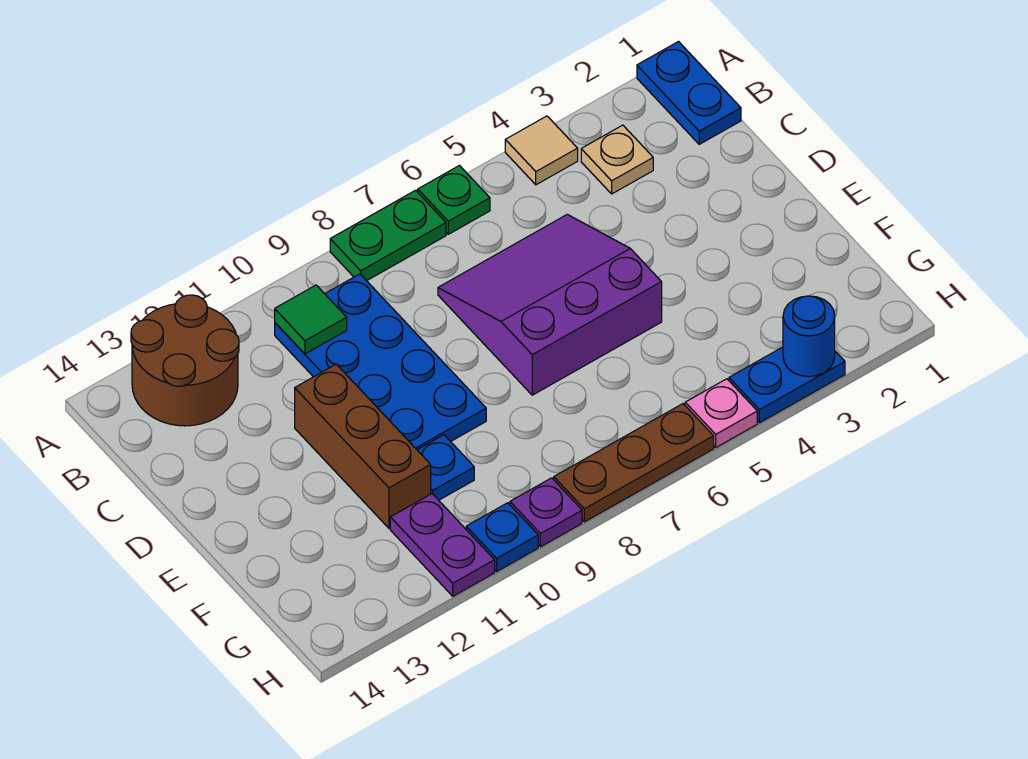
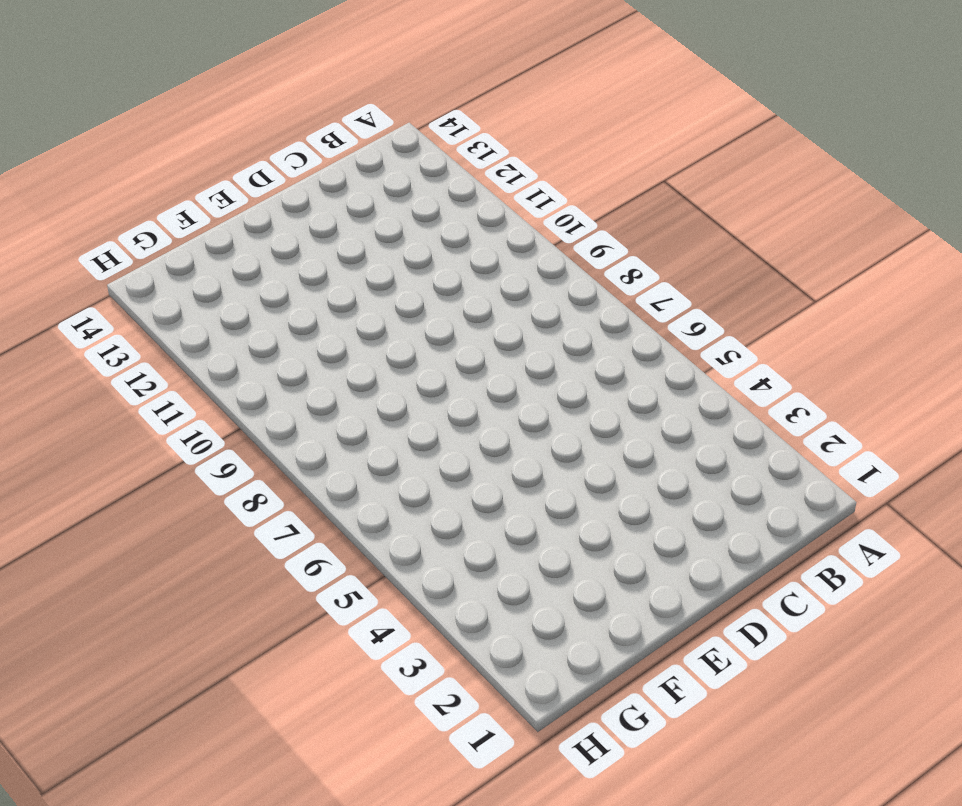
none -> blue plate A1:B1 level 1
none -> tan tile A4 level 1
none -> green plate A6 level 1

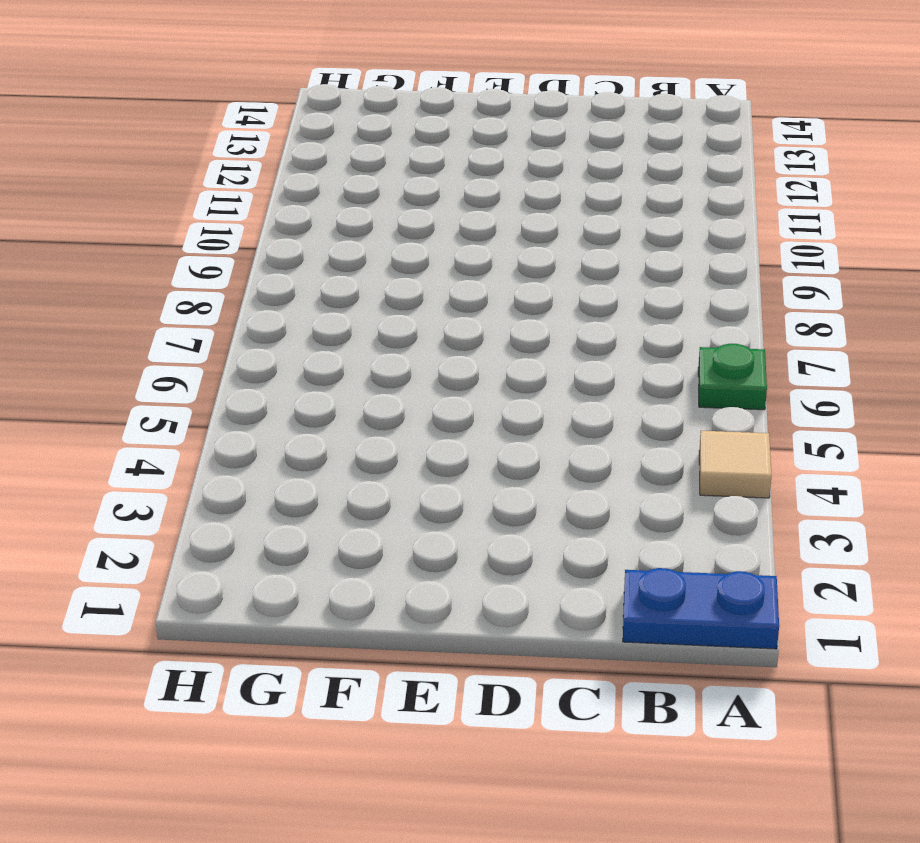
none -> green plate A7:A8 level 1
none -> brown round brick A12:B13 level 1
none -> tan plate B3 level 1

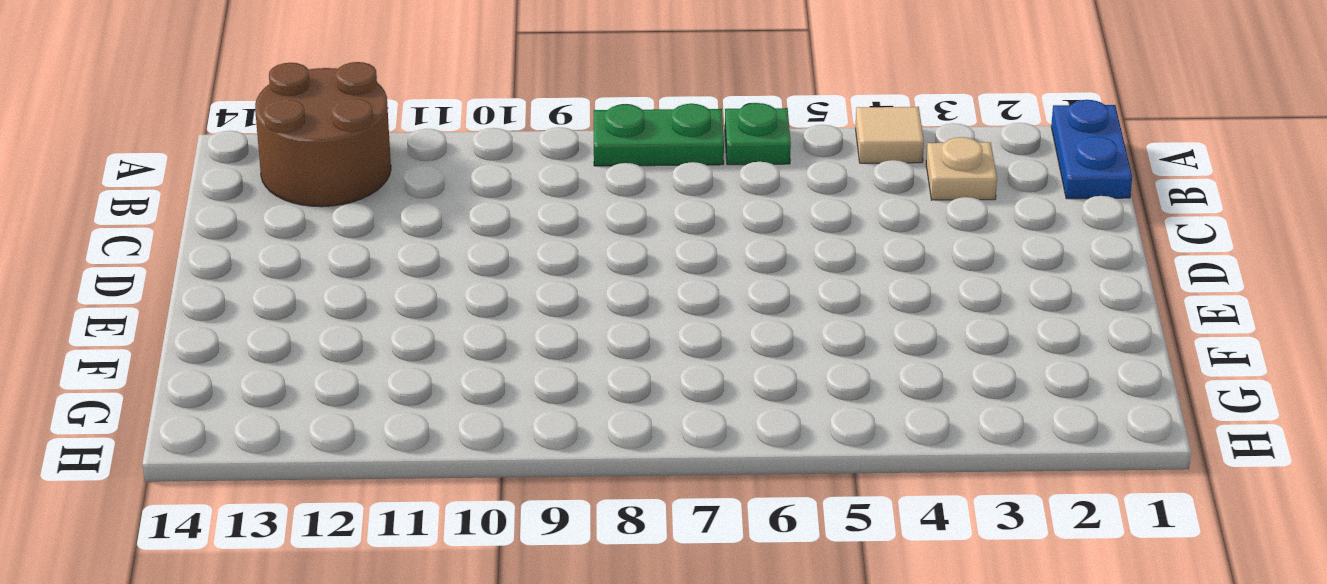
none -> blue plate B9:E10 level 1
none -> purple slope C5:E7 level 1 top E
none -> brown brick D11:F11 level 1

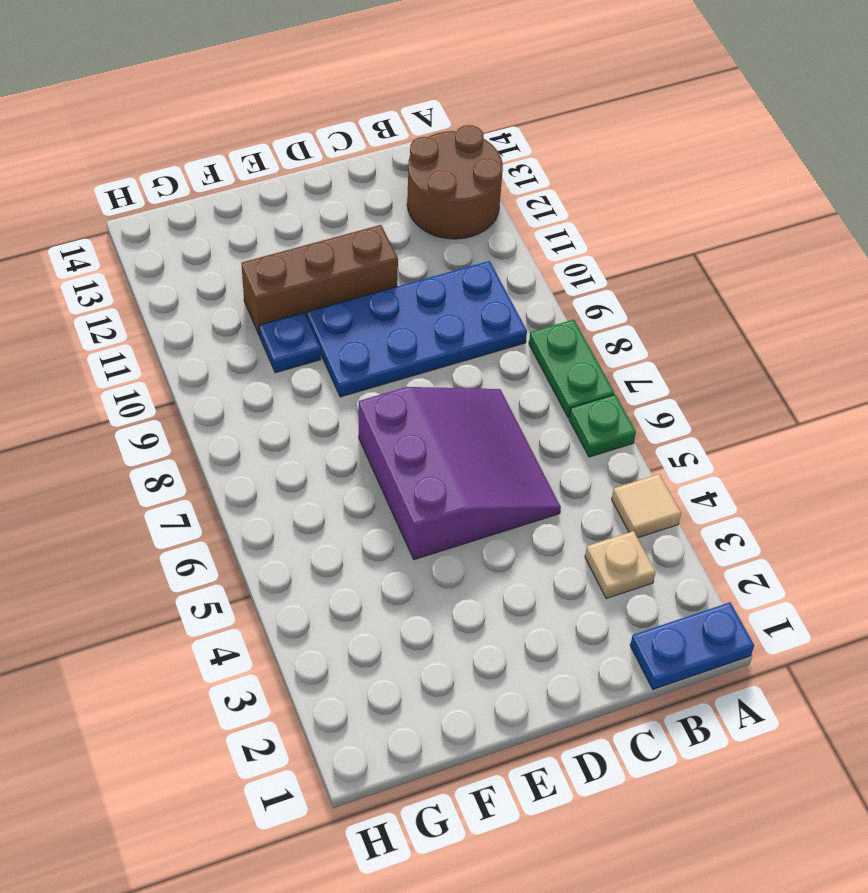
none -> purple plate G11:H11 level 1
none -> blue plate H3:H4 level 1
none -> pink plate H5 level 1

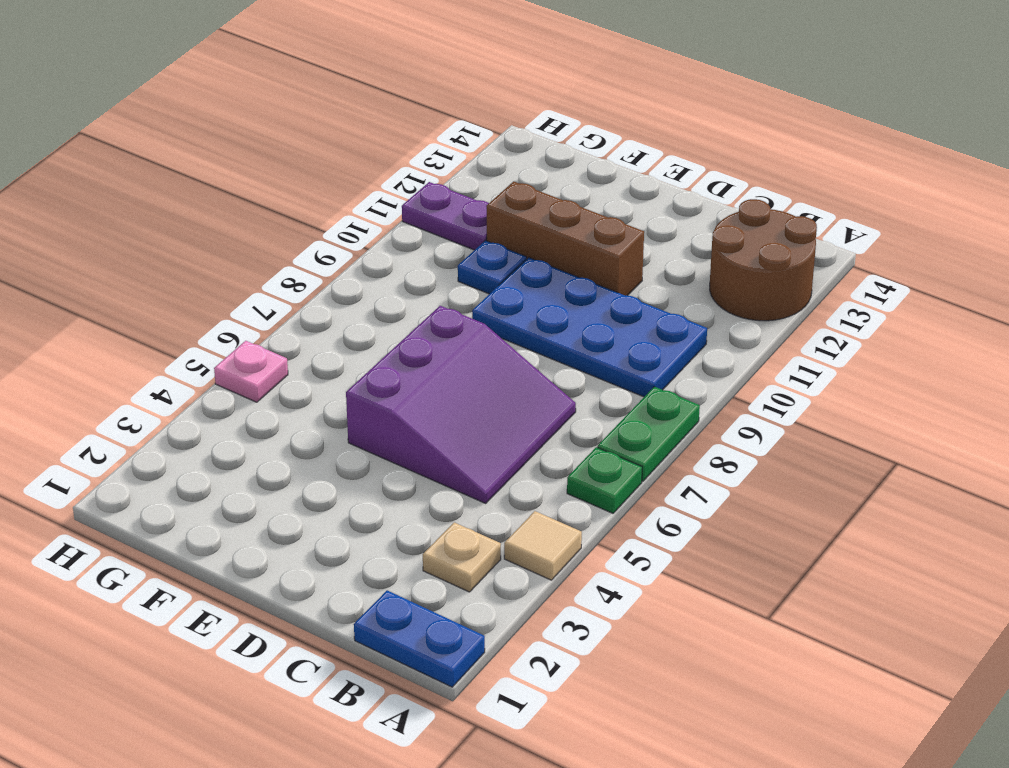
none -> blue plate H3:H4 level 1
none -> brown plate H6:H8 level 1
none -> purple plate H9 level 1

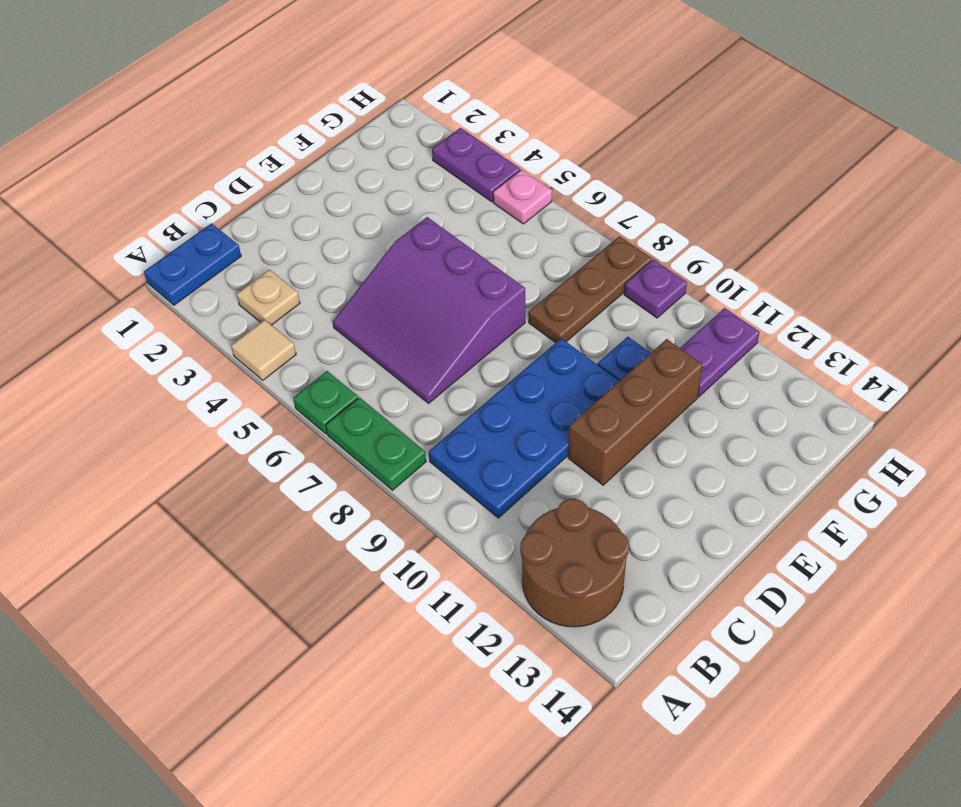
brown plate F8:H8 level 1 -> brown plate H6:H8 level 1
purple plate H3:H4 level 1 -> blue plate H3:H4 level 1
none -> blue plate H10 level 1
none -> green tile B10 level 2
none -> blue round brick H3 level 2

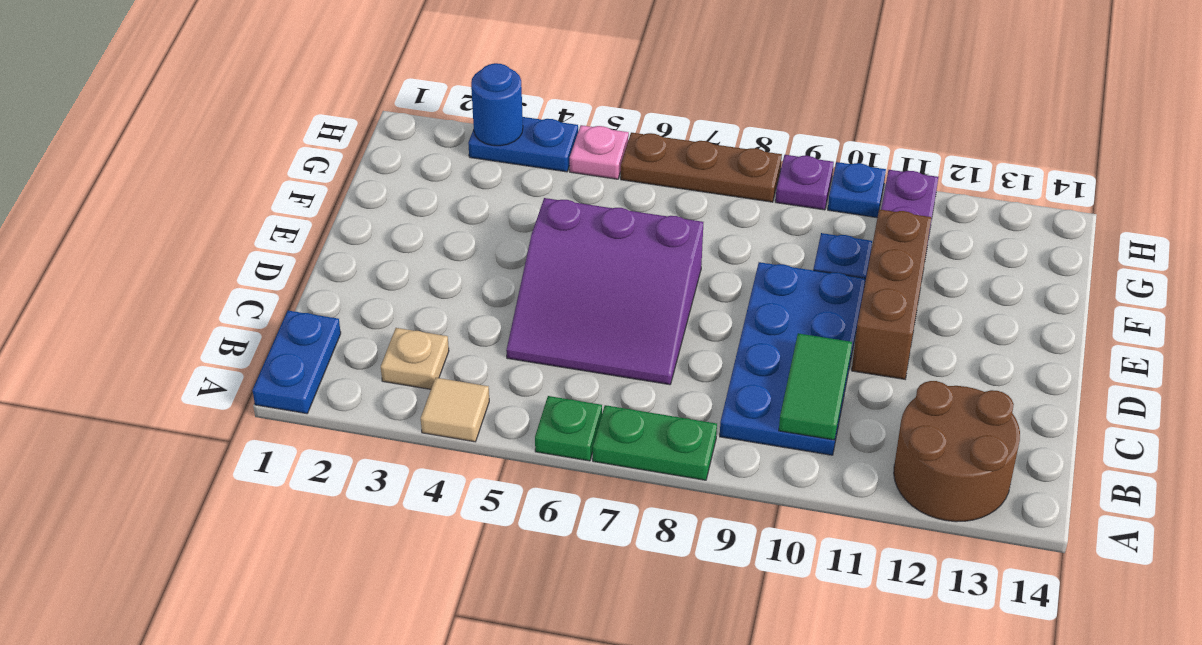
green tile B10:C10 level 2 -> green tile B10 level 2

